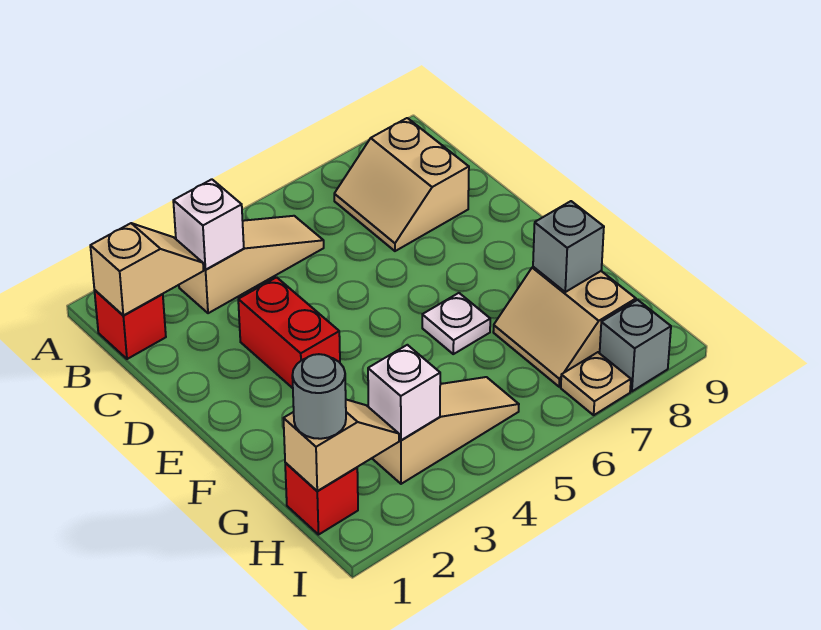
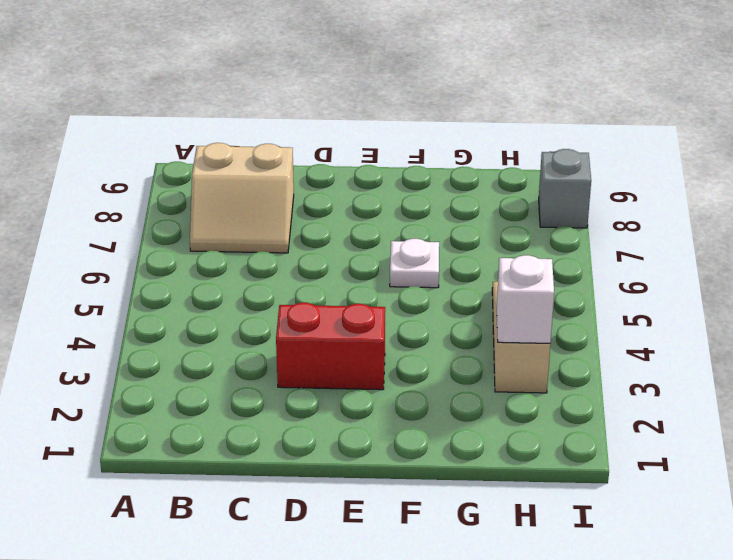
none -> red brick B1 level 1
none -> tan slope B3:B5 level 1 top 3
none -> tan slope G7:H8 level 1 top 8

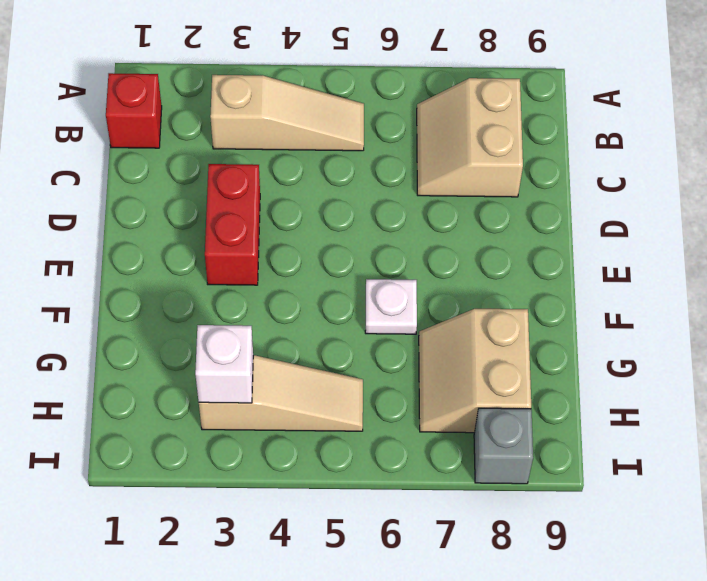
none -> red brick H1 level 1
none -> tan plate I7 level 1
none -> tan slope B1:B2 level 2 top 1

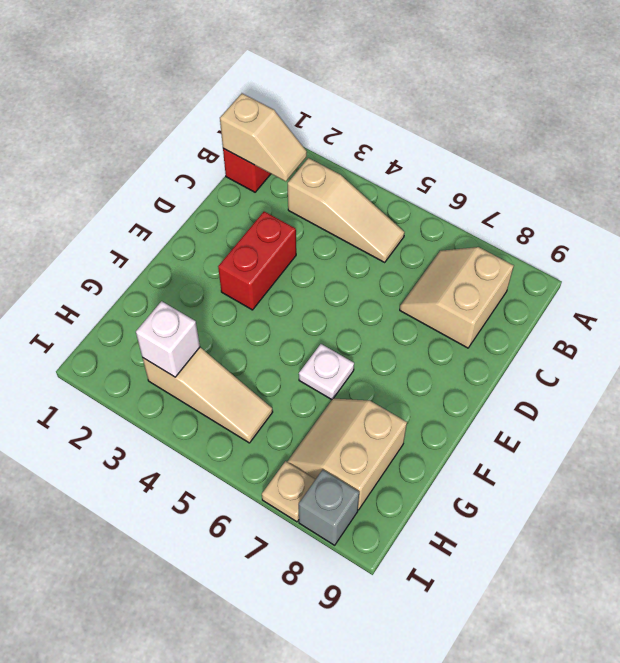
none -> red brick H1 level 1
none -> white brick B3 level 2
none -> grey brick G8 level 2

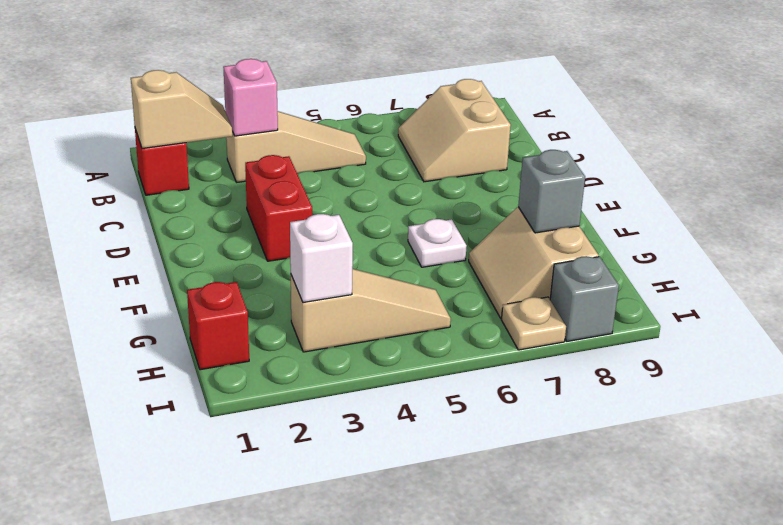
pink brick B3 level 2 -> white brick B3 level 2
none -> tan slope H1:H2 level 2 top 1
none -> grey round brick H1 level 3

